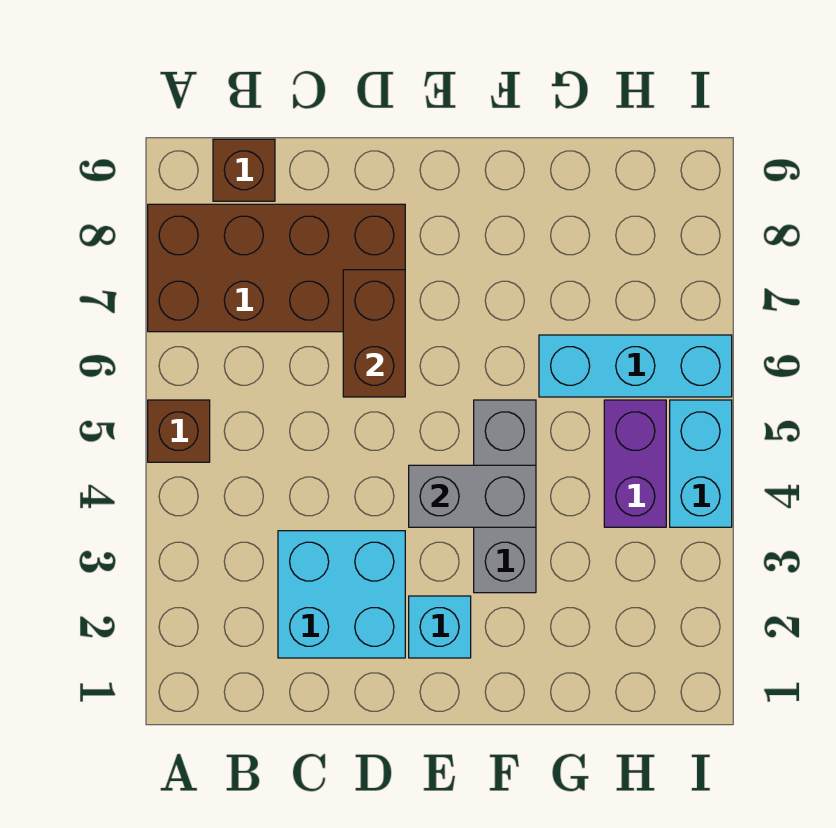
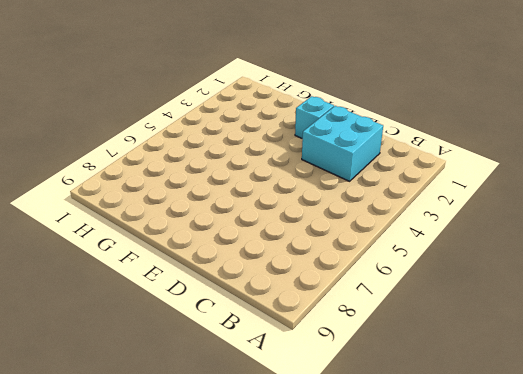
none -> brown brick A5 level 1
none -> brown brick A7:D8 level 1

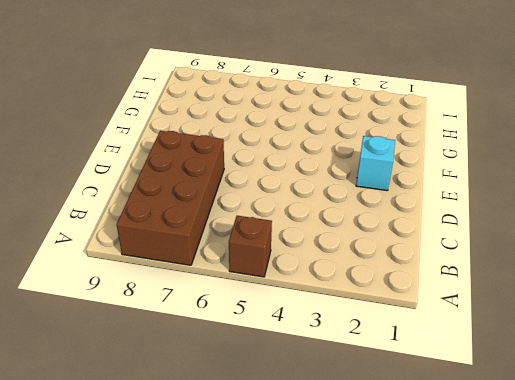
none -> brown brick B9 level 1
none -> cyan brick C2:D3 level 1

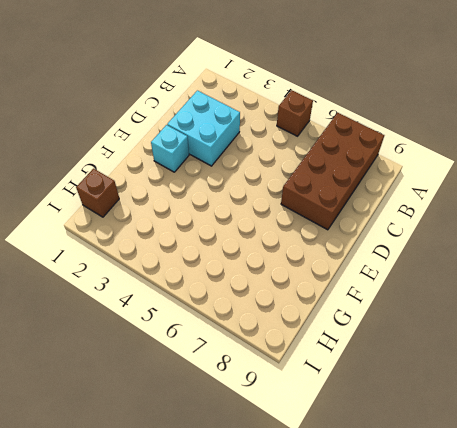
brown brick H1 level 1 -> brown brick B9 level 1
none -> grey brick F3:F5 level 1
none -> cyan brick G6:I6 level 1

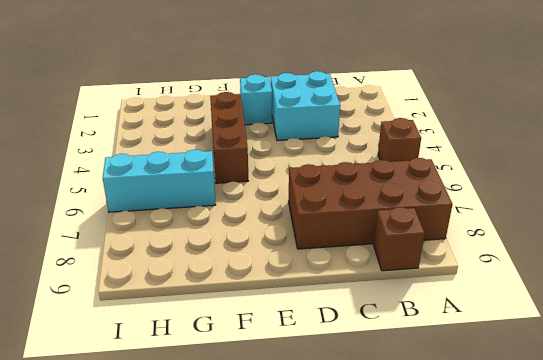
brown brick F3:F5 level 1 -> grey brick F3:F5 level 1
none -> purple brick H4:H5 level 1
none -> cyan brick I4:I5 level 1

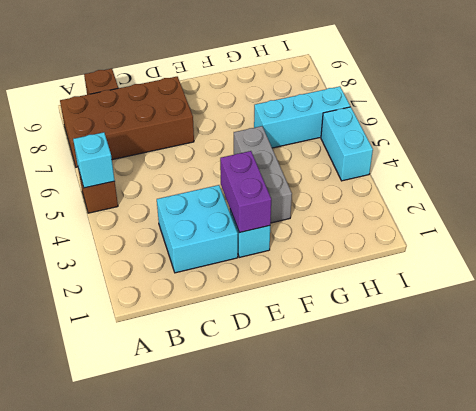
cyan brick A5 level 2 -> none
purple brick E2:E3 level 2 -> purple brick H4:H5 level 1
none -> brown brick D6:D7 level 2
none -> grey brick E4:F4 level 2

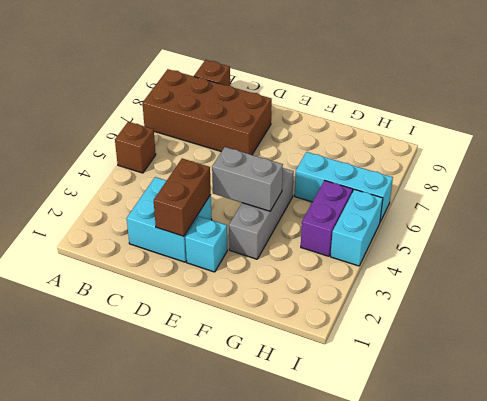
brown brick D2:D3 level 2 -> brown brick D6:D7 level 2

